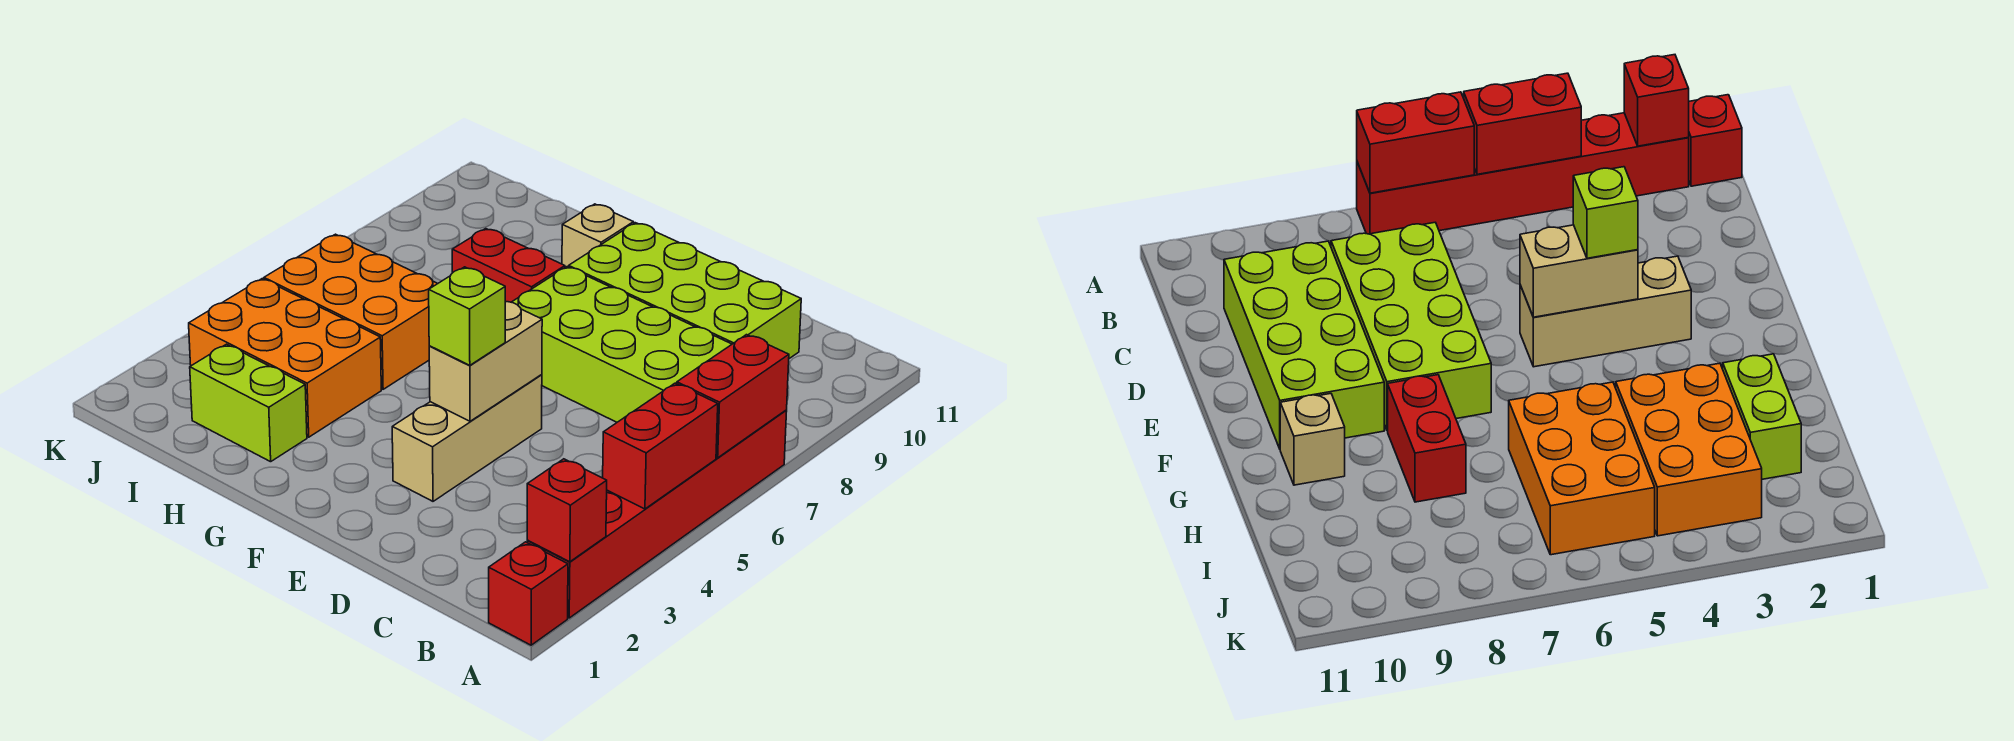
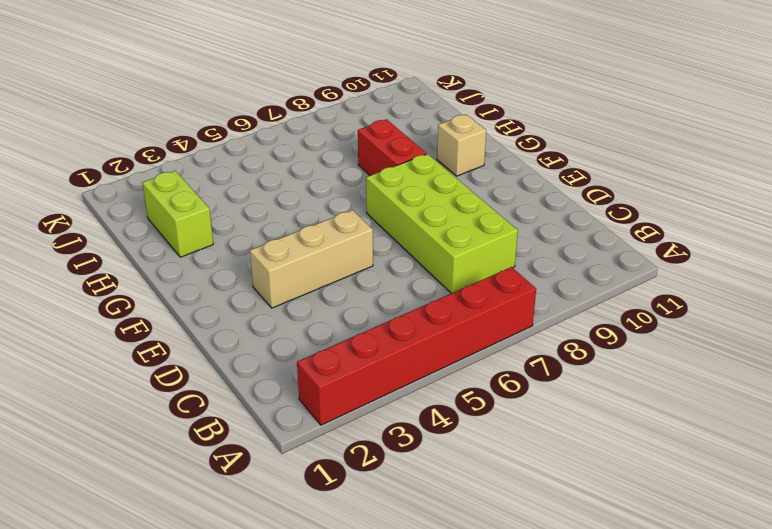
none -> red brick A1 level 1
none -> lime brick C9:F10 level 1
none -> orange brick H3:J4 level 1

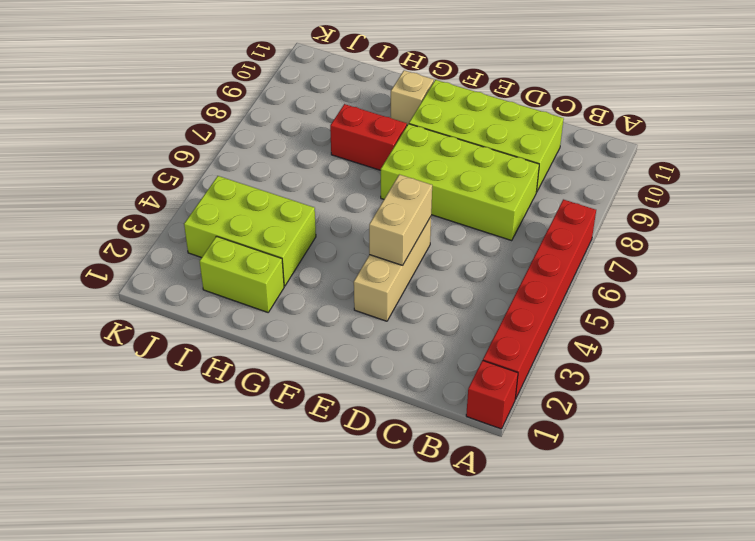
lime brick H3:J4 level 1 -> orange brick H3:J4 level 1
none -> orange brick H5:J6 level 1
none -> red brick A2 level 2
none -> red brick A4:A5 level 2

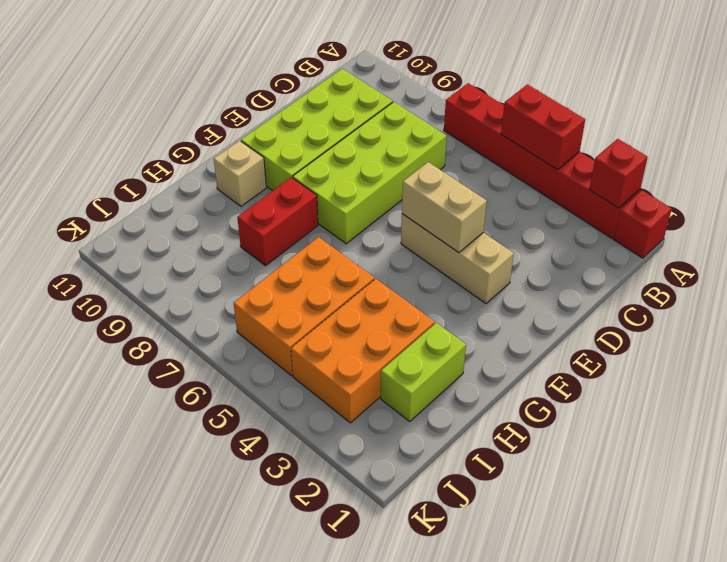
none -> red brick A6:A7 level 2
none -> lime brick E4 level 3

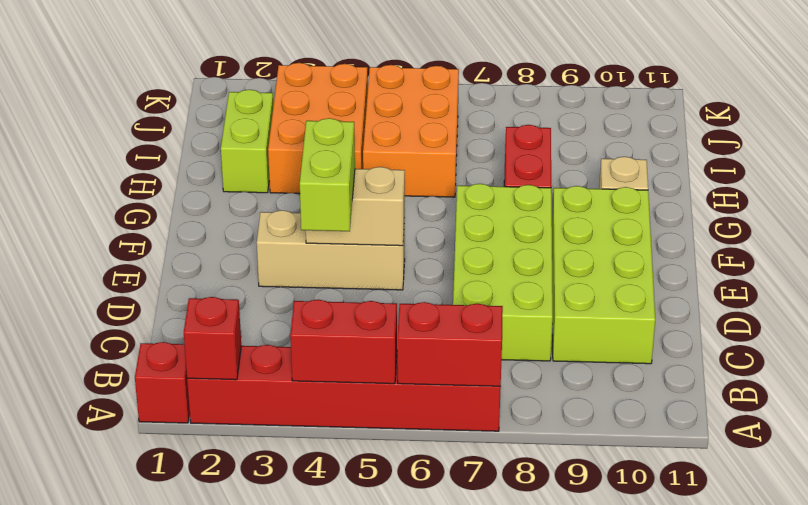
lime brick D4:E4 level 3 -> lime brick E4 level 3

